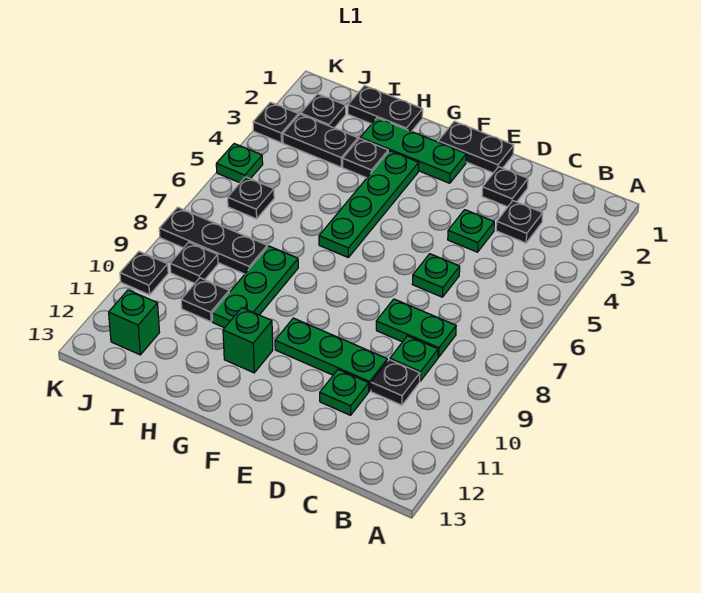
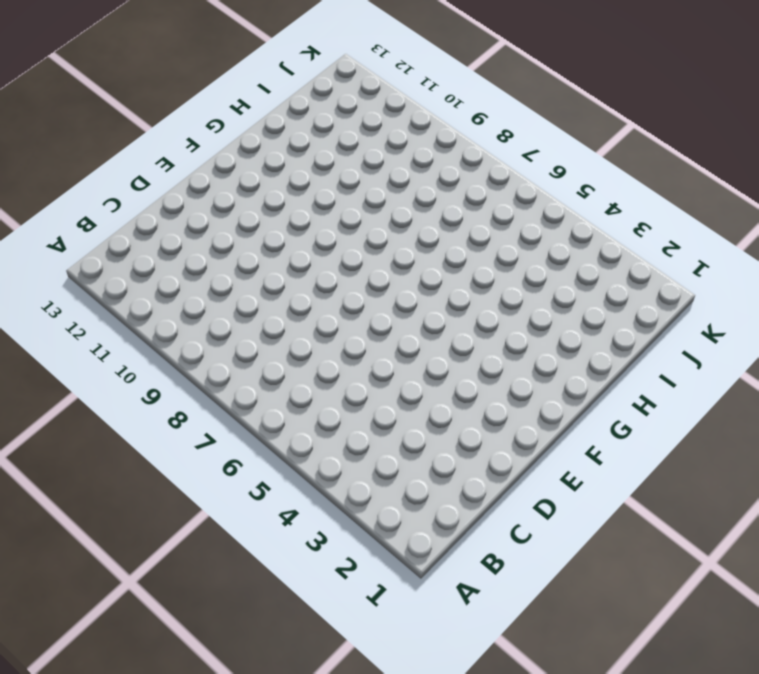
none -> black plate C3 level 1
none -> green plate C8:D8 level 1
none -> green plate C9 level 1

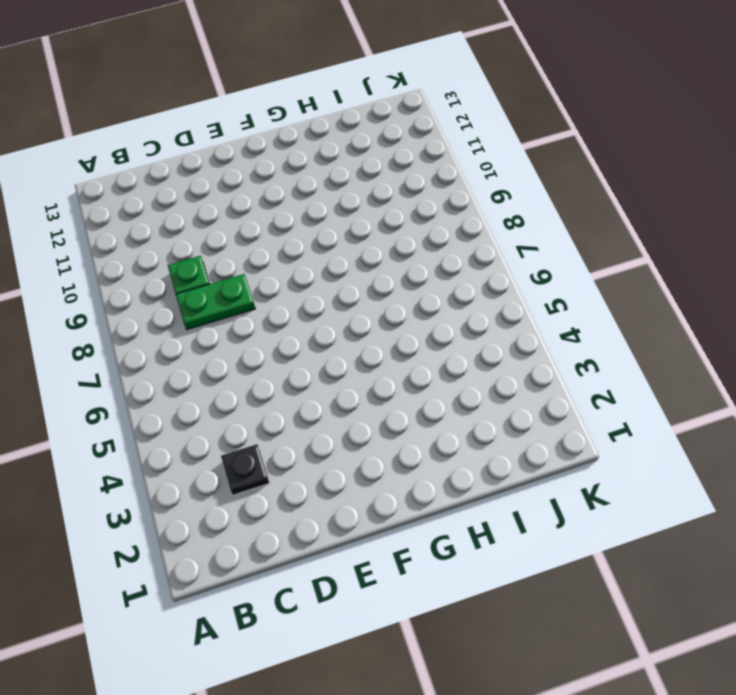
none -> black plate C10 level 1
none -> black plate D2 level 1
none -> green plate D4 level 1

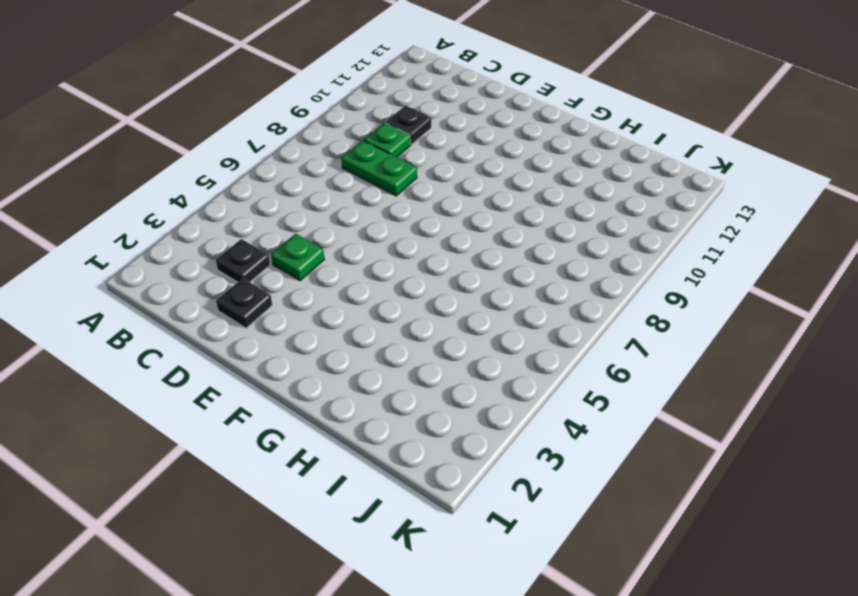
none -> green plate D6 level 1
none -> green plate D10:F10 level 1
none -> green plate D11 level 1

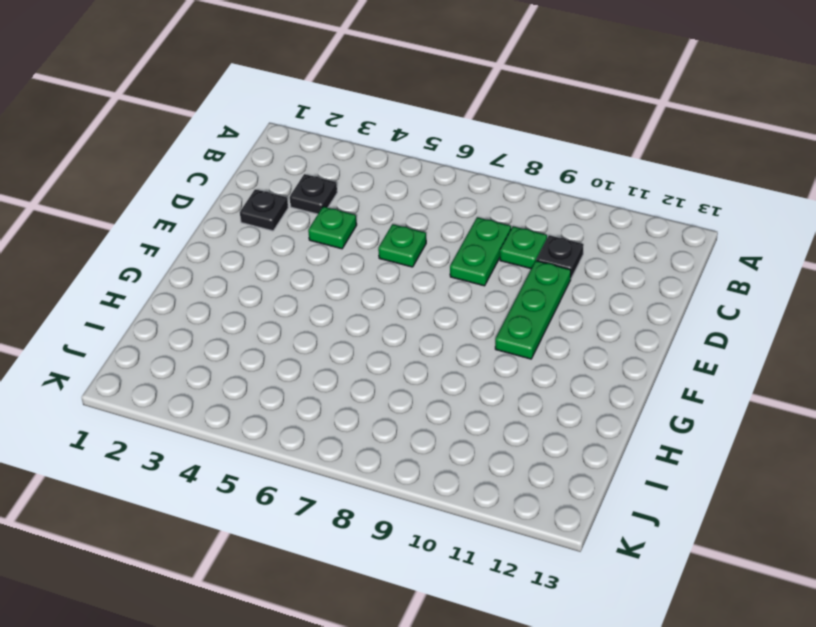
none -> green plate D11 level 1
none -> black plate E1:F1 level 1
none -> green plate F2:H2 level 1

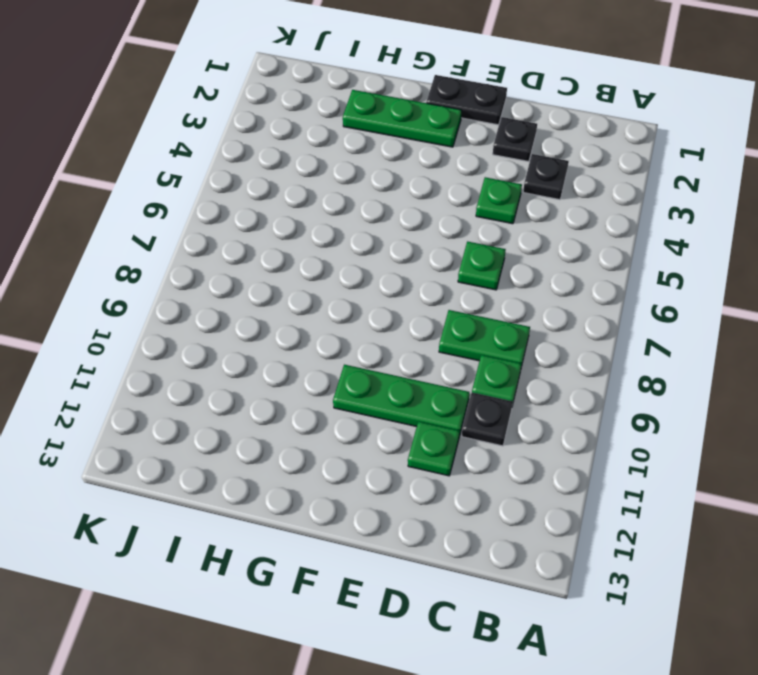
none -> green plate G3:G6 level 1
none -> green brick G11 level 1
none -> black plate H1:I1 level 1

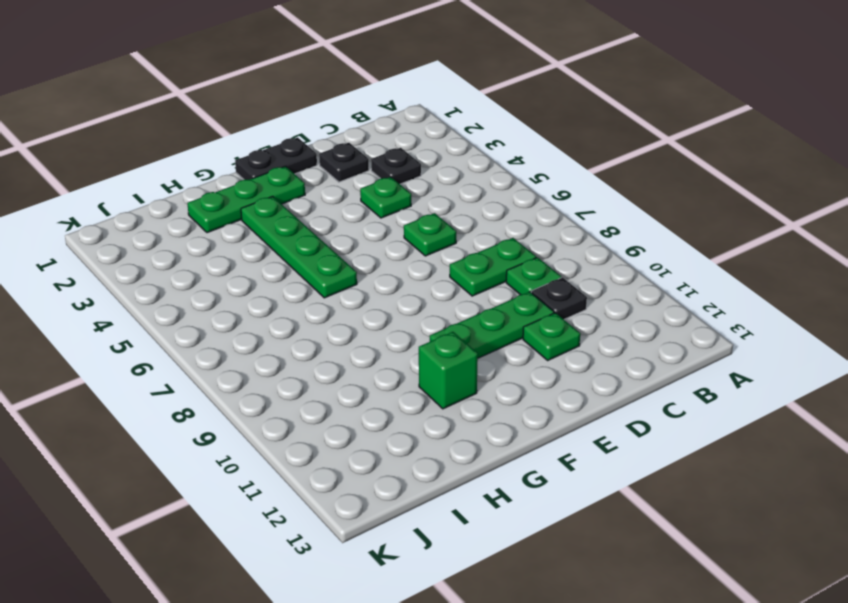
none -> black plate H1:I1 level 1
none -> black plate H3 level 1
none -> green plate H8:H10 level 1

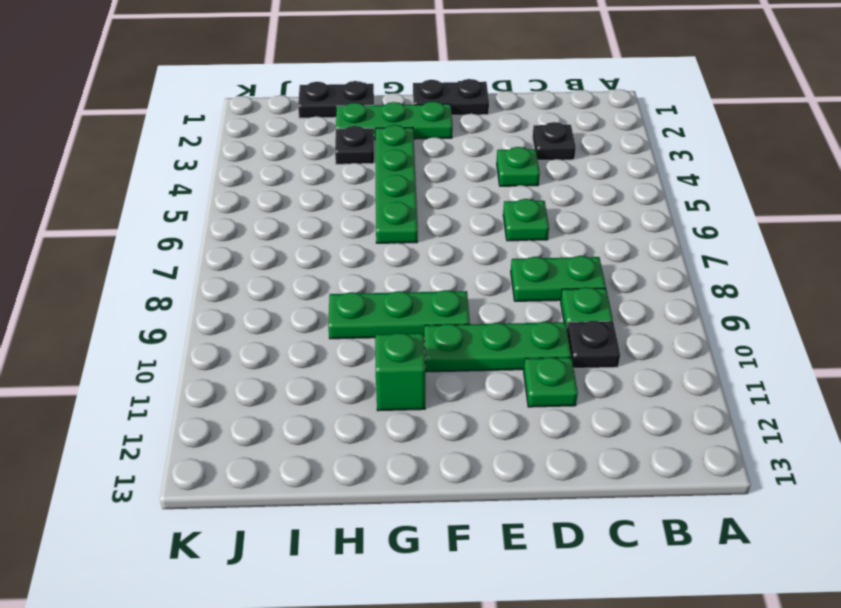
green plate F9:H9 level 1 -> green plate H8:H10 level 1
none -> black plate D2 level 1
none -> black plate I3:J3 level 1
none -> black plate I8:K8 level 1

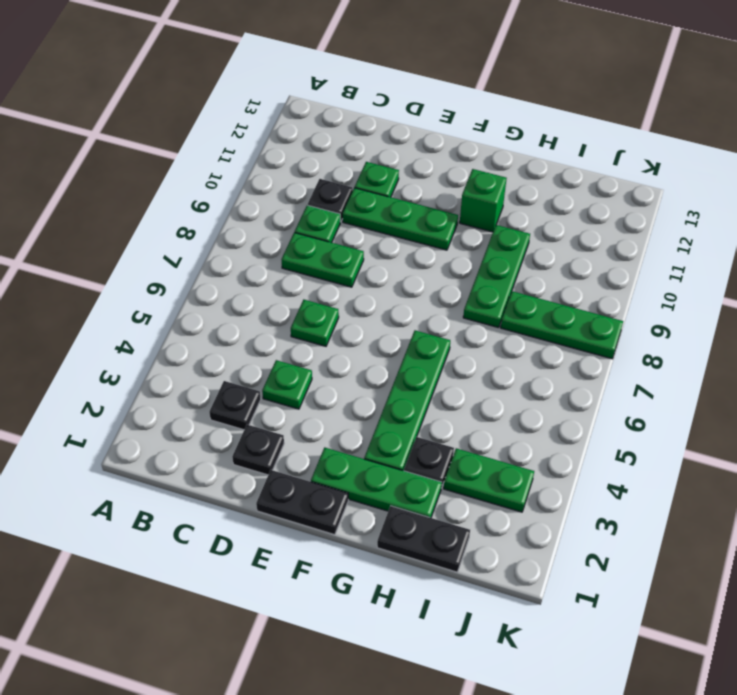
green plate I3:J3 level 1 -> black plate I3:J3 level 1
green plate I8:K8 level 1 -> black plate I8:K8 level 1
none -> black plate I10 level 1
none -> black plate J2 level 1
none -> black plate J6 level 1

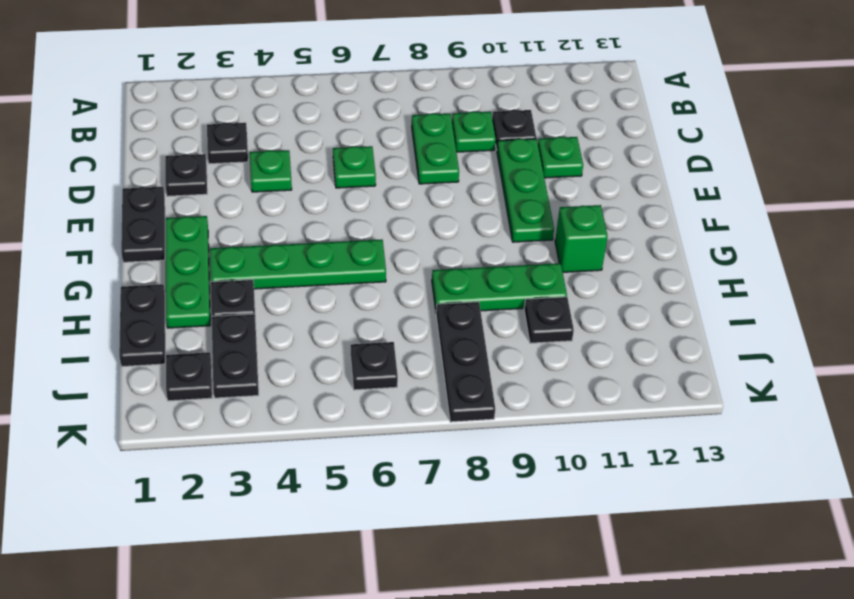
none -> black plate J9 level 1
none -> green brick J12 level 1
none -> black plate K3 level 1

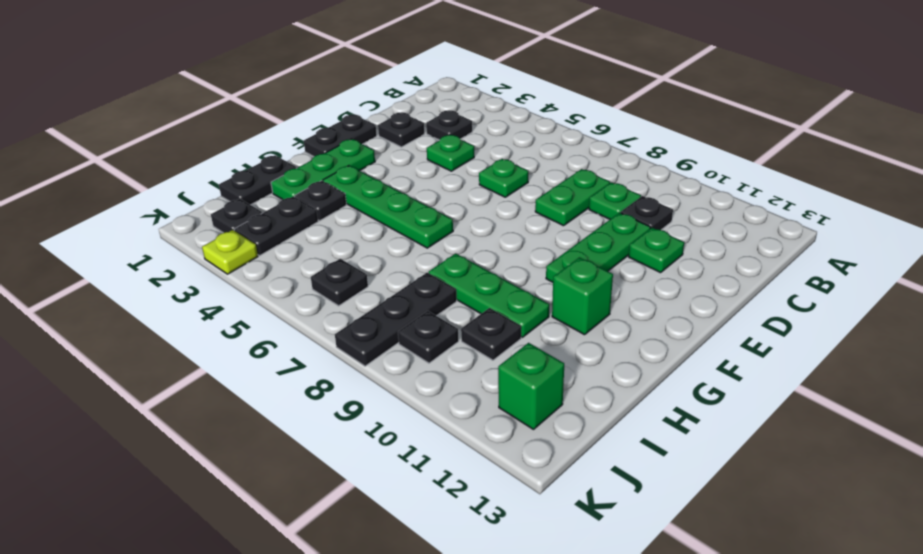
lime plate K3 level 1 -> black plate K3 level 1
none -> green plate K5 level 1
none -> black plate K10 level 1

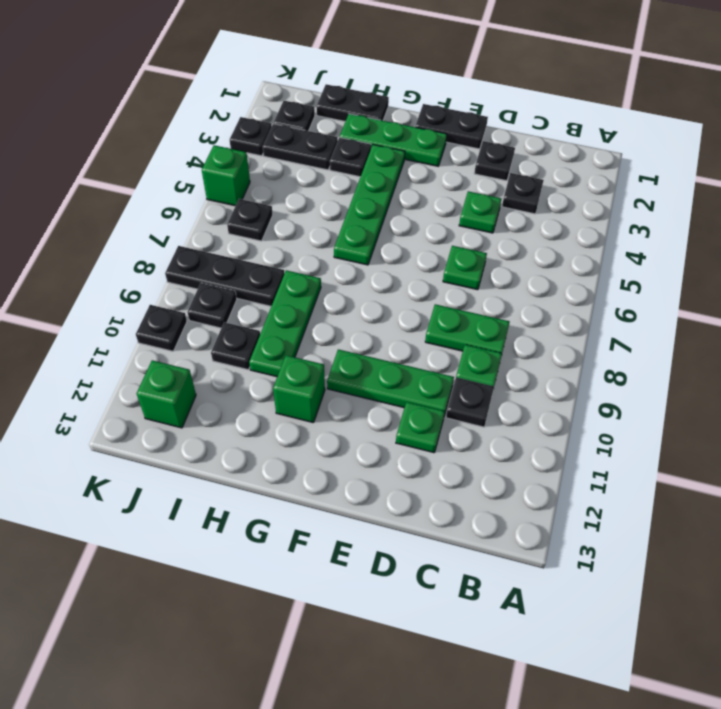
green brick K5 level 1 -> green plate K5 level 1

